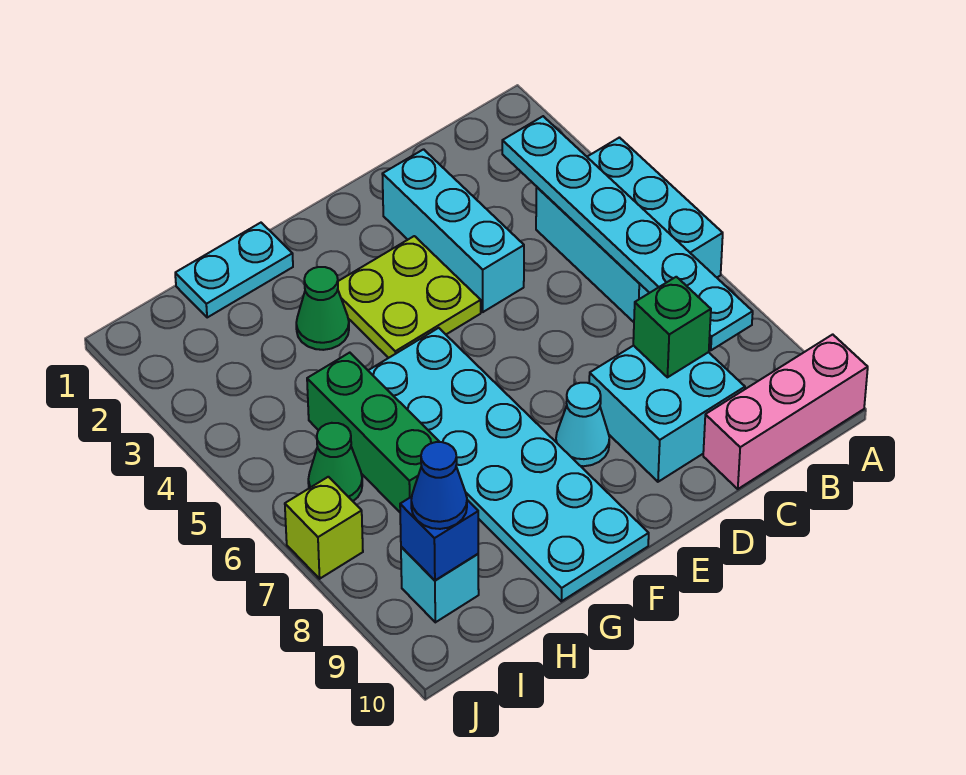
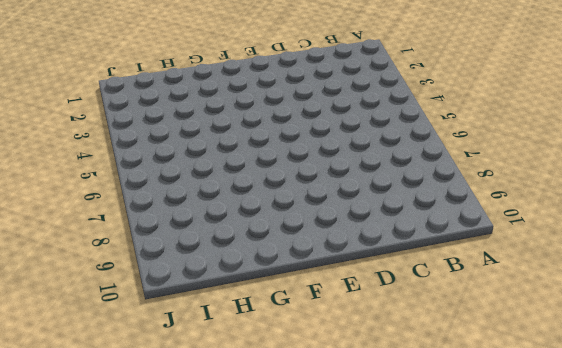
none -> cyan brick A4:B6 level 1
none -> pink brick A10:C10 level 1
none -> cyan brick C8:D9 level 1

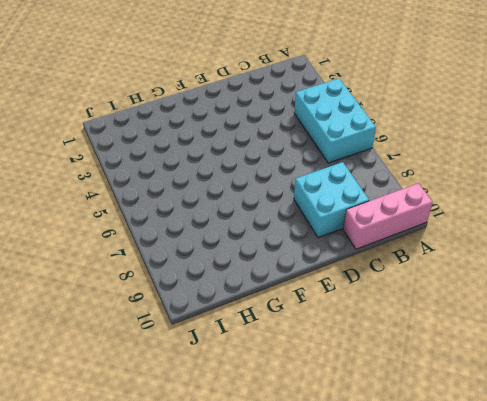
none -> cyan brick D2:D4 level 1
none -> lime plate E3:F4 level 1
none -> cyan cone E8 level 1

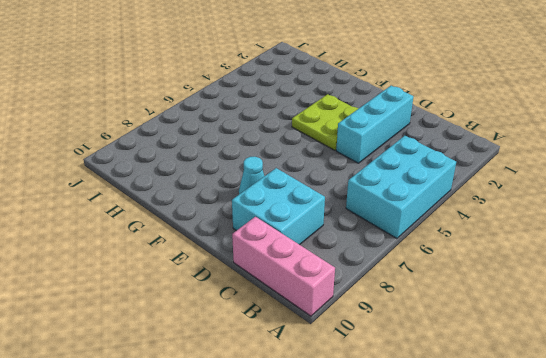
none -> cyan plate F5:G10 level 1
none -> cyan plate G1:H1 level 1
none -> green cone G3 level 1

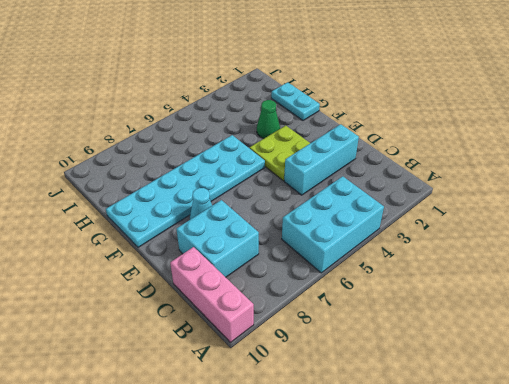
none -> green brick H5:H7 level 1
none -> green cone I6 level 1
none -> cyan brick I9 level 1

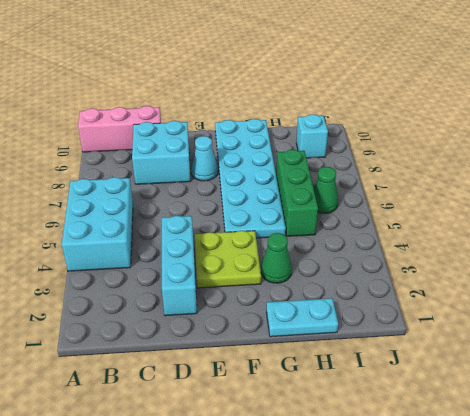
none -> lime brick J7 level 1
none -> cyan plate B3:B8 level 2
none -> green brick C8 level 2

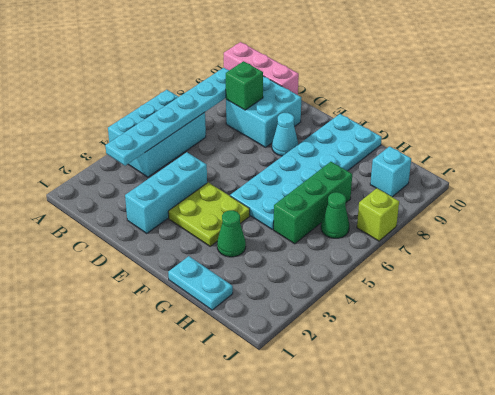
none -> blue brick I9 level 2
none -> blue cone I9 level 3

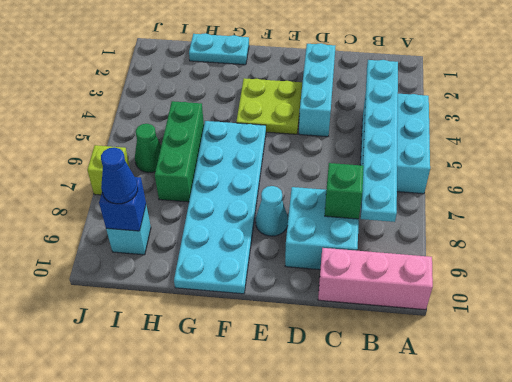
none -> green cone G3 level 1

